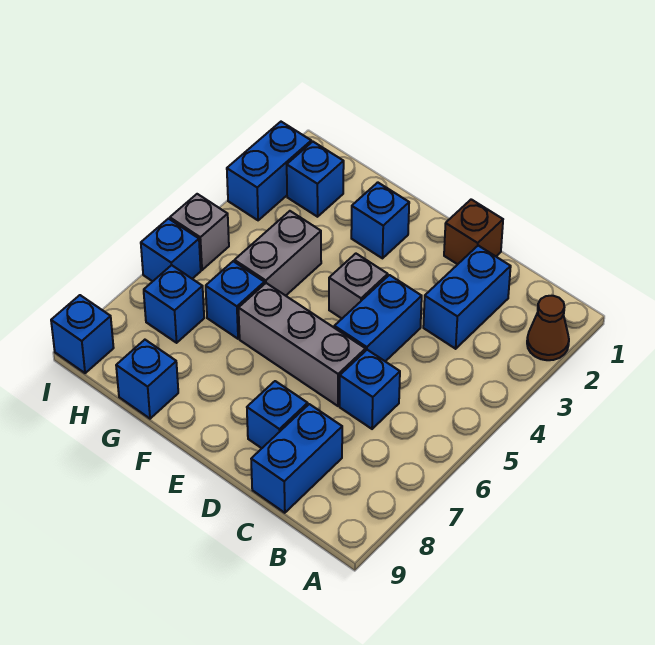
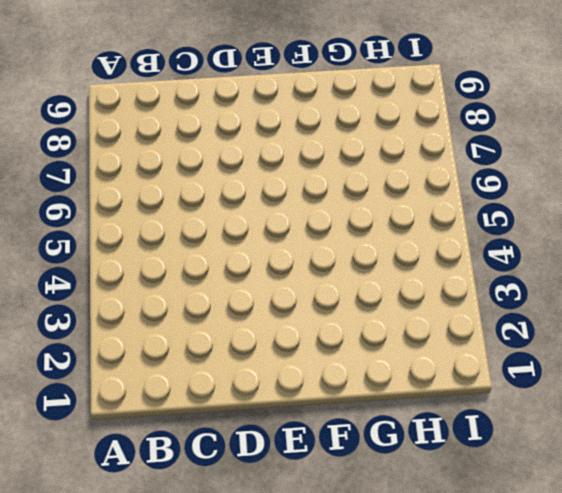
none -> brown cone A2 level 1
none -> blue brick C2:C3 level 1
none -> blue brick C6 level 1

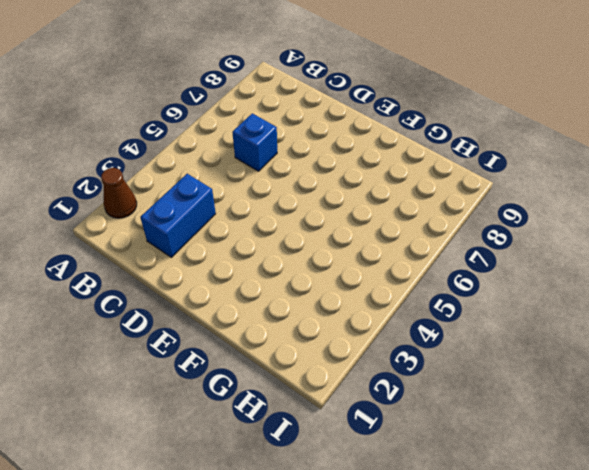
none -> blue brick C8:C9 level 1
none -> brown brick D1 level 1
none -> blue brick D4:D5 level 1

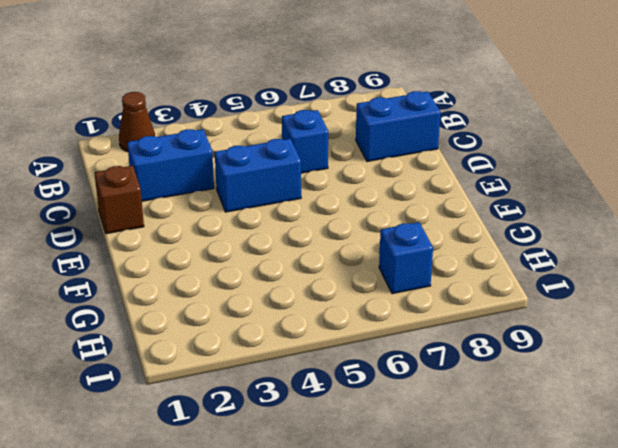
none -> grey brick D6:F6 level 1
none -> blue brick D8 level 1
none -> grey brick E4 level 1

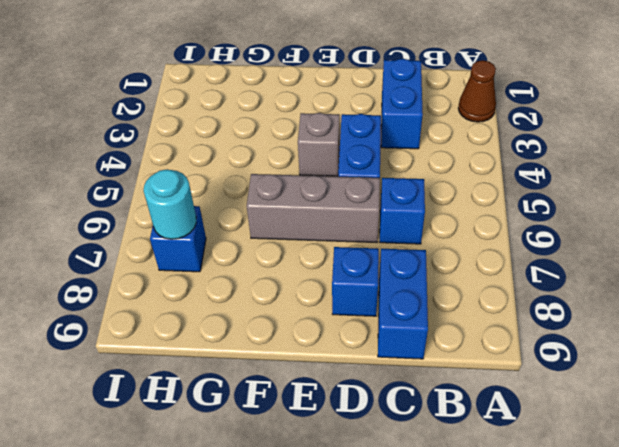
cyan round brick H7 level 2 -> none
none -> brown brick D1 level 1
none -> blue brick F2 level 1
none -> grey brick G4:G5 level 1

